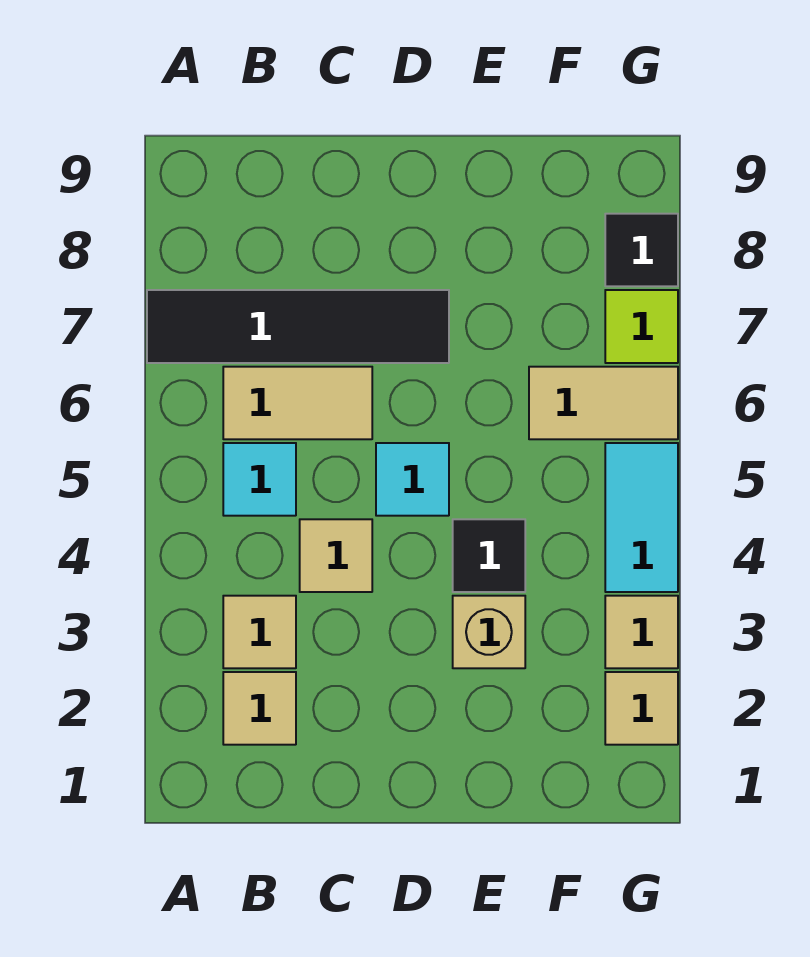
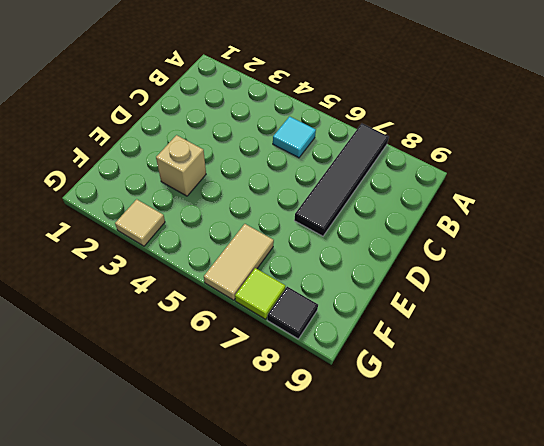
none -> tan tile B2 level 1
none -> tan tile B3 level 1
none -> tan tile B6:C6 level 1

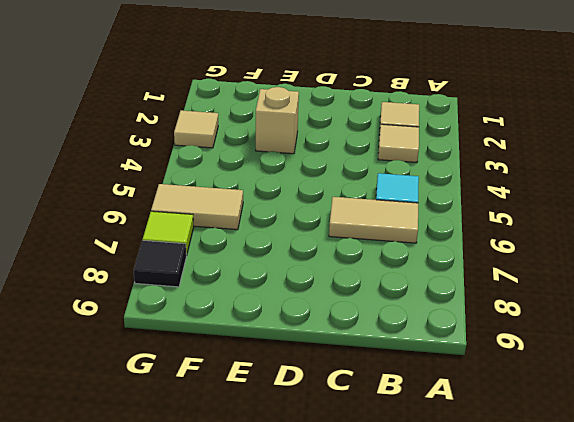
none -> black tile A7:D7 level 1
none -> tan tile C4 level 1
none -> cyan tile D5 level 1

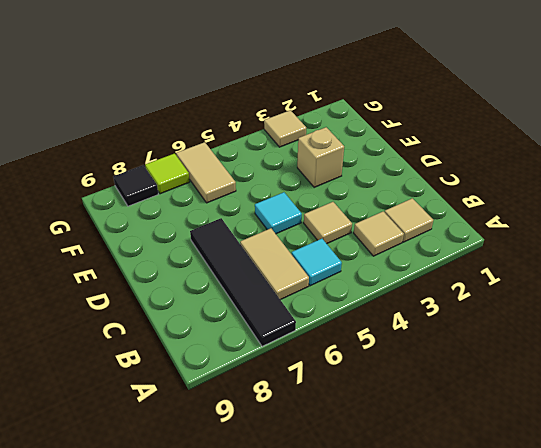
none -> black tile E4 level 1
none -> tan tile G2 level 1
none -> cyan tile G4:G5 level 1

